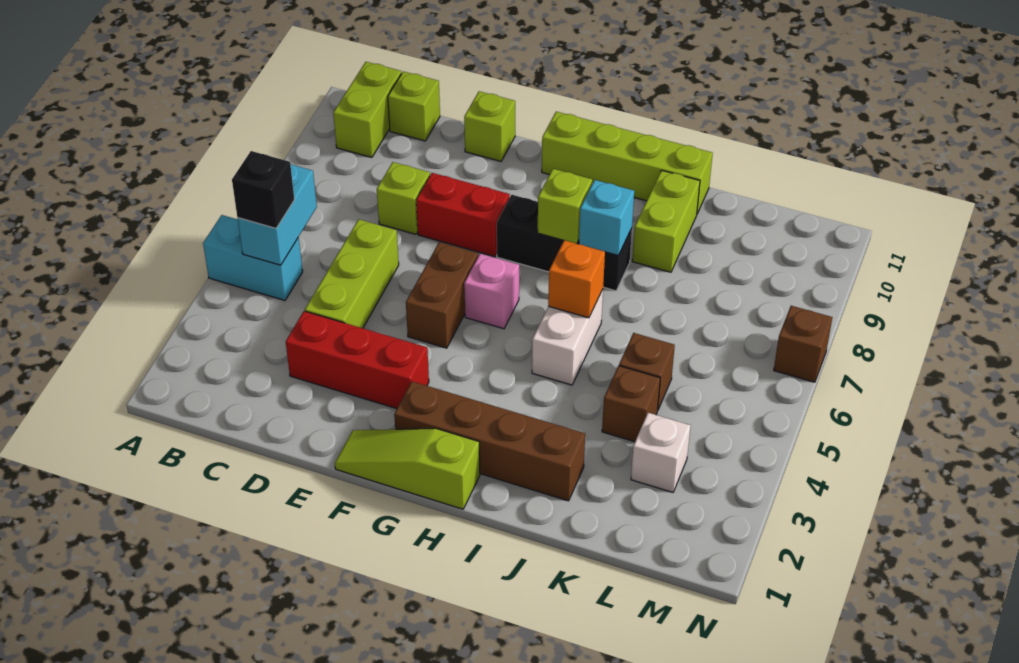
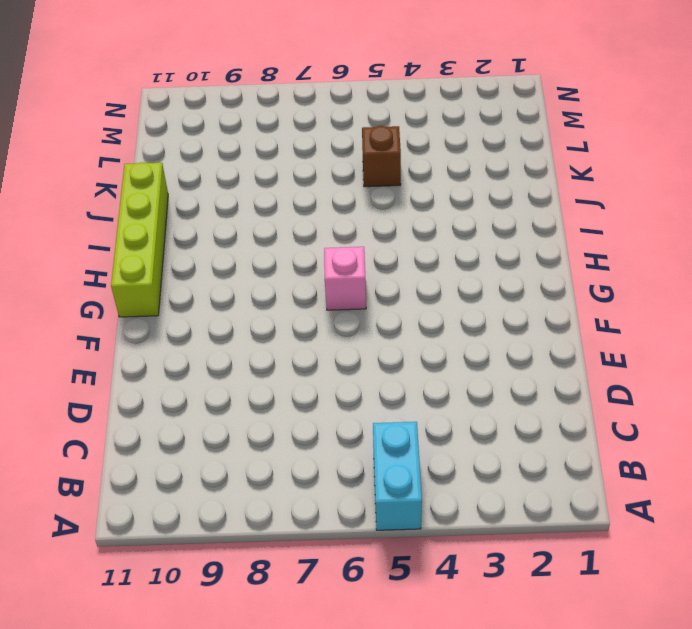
none -> lime brick B10:B11 level 1
none -> lime brick C11 level 1
none -> red brick D3:F3 level 1

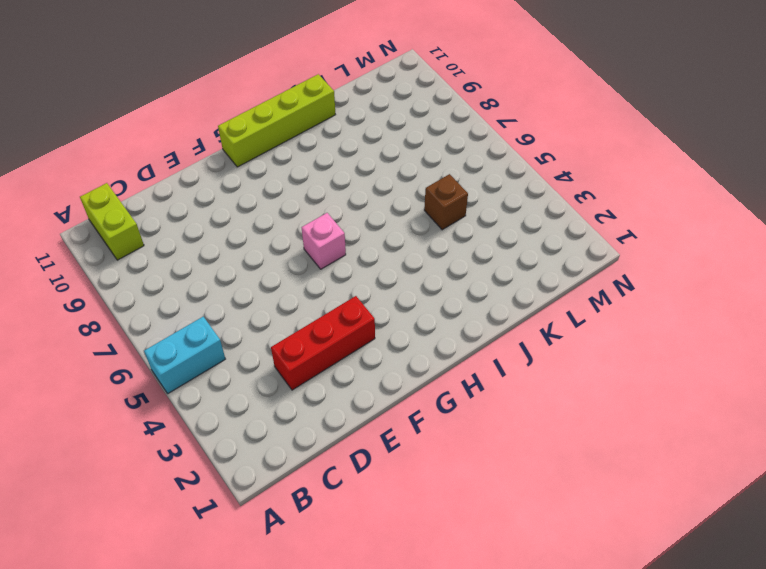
none -> lime brick C11 level 1
none -> lime brick D4:D6 level 1
none -> lime brick D8 level 1

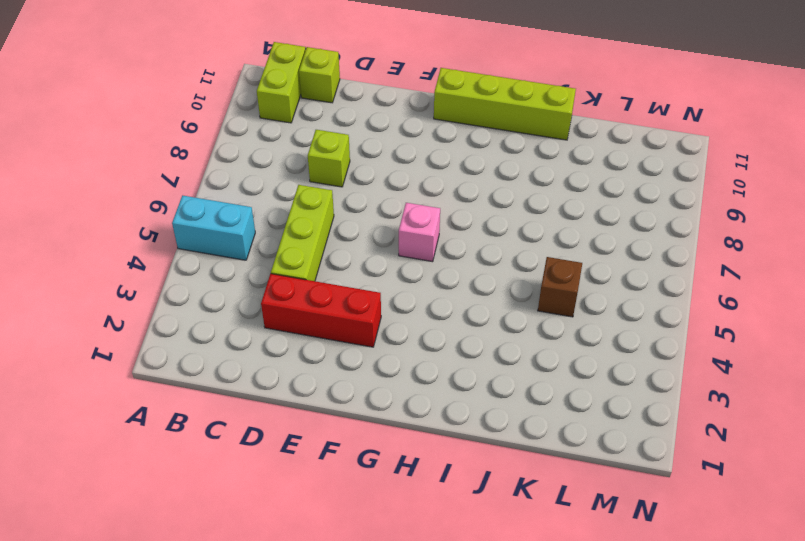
none -> red brick E8:F8 level 1
none -> lime brick E11 level 1
none -> lime slope F1:H1 level 1 top H

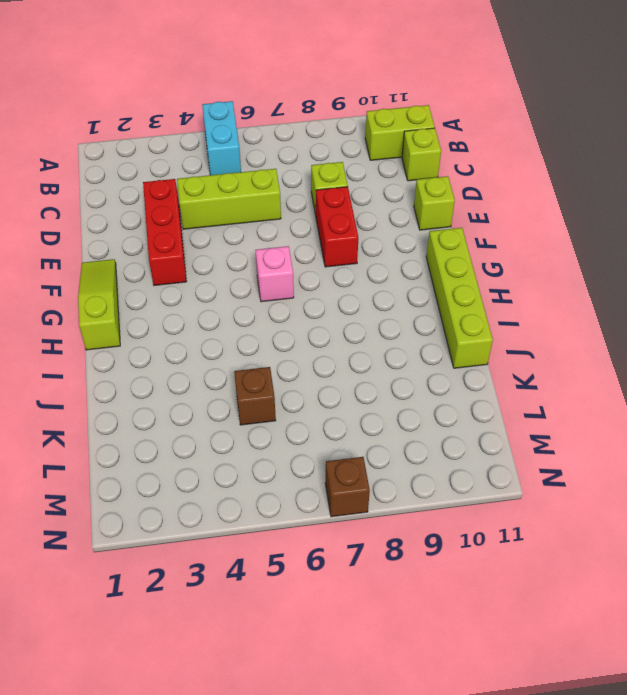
none -> brown brick F5:F6 level 1
none -> brown brick G2:J2 level 1
none -> black brick G8:I8 level 1

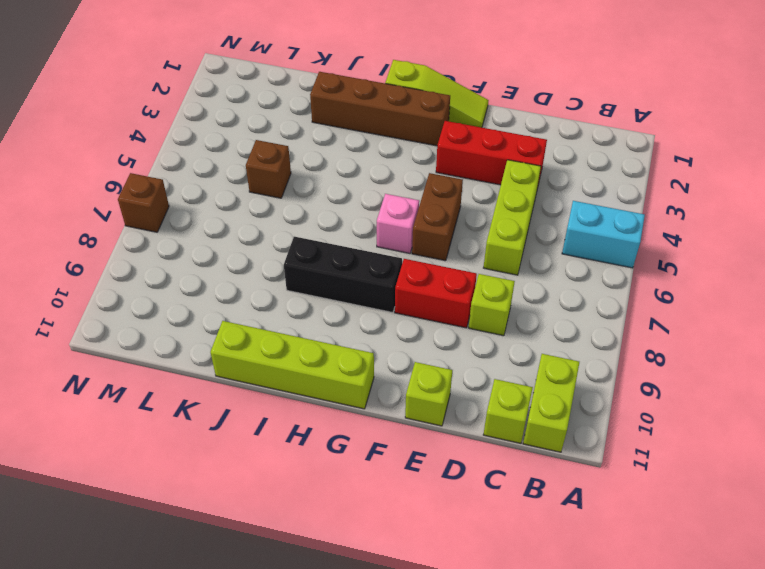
none -> white brick I5:I6 level 1
none -> lime brick J9:J10 level 1
none -> brown brick K4 level 1

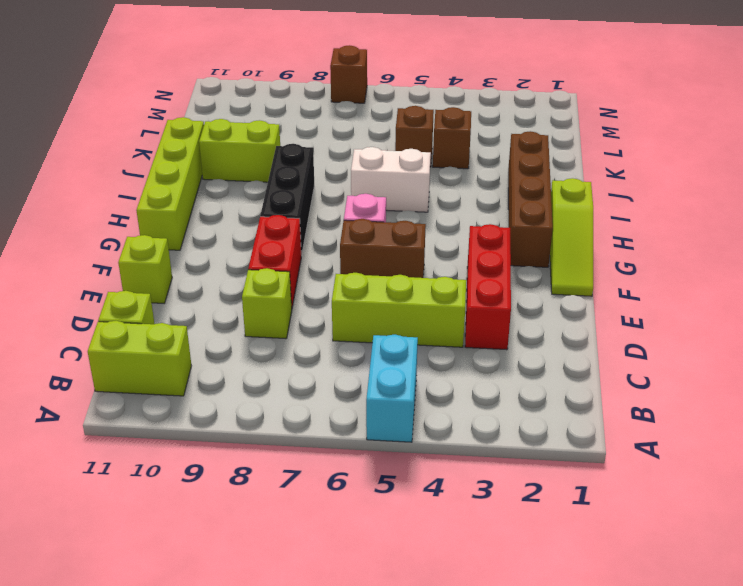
none -> white brick L3 level 1
none -> cyan brick B5:B6 level 2
none -> lime brick H8 level 2

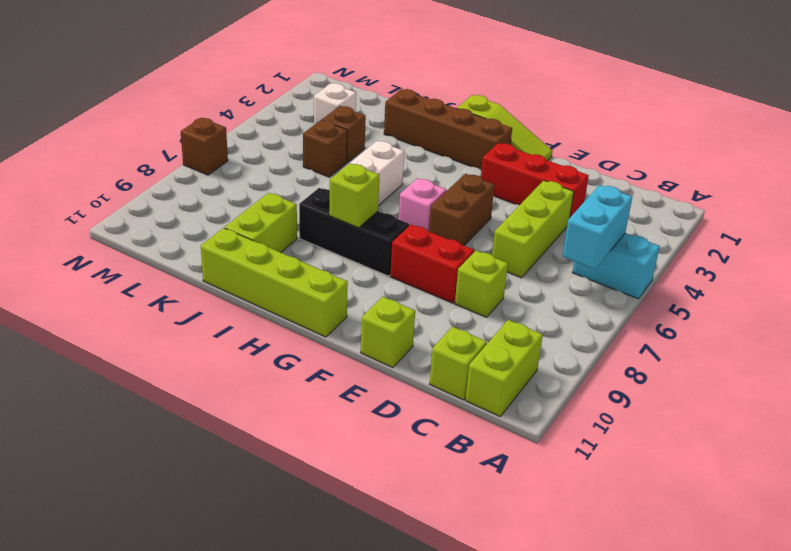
none -> orange brick I6 level 2
none -> cyan brick I8 level 2
none -> black brick B5 level 3

